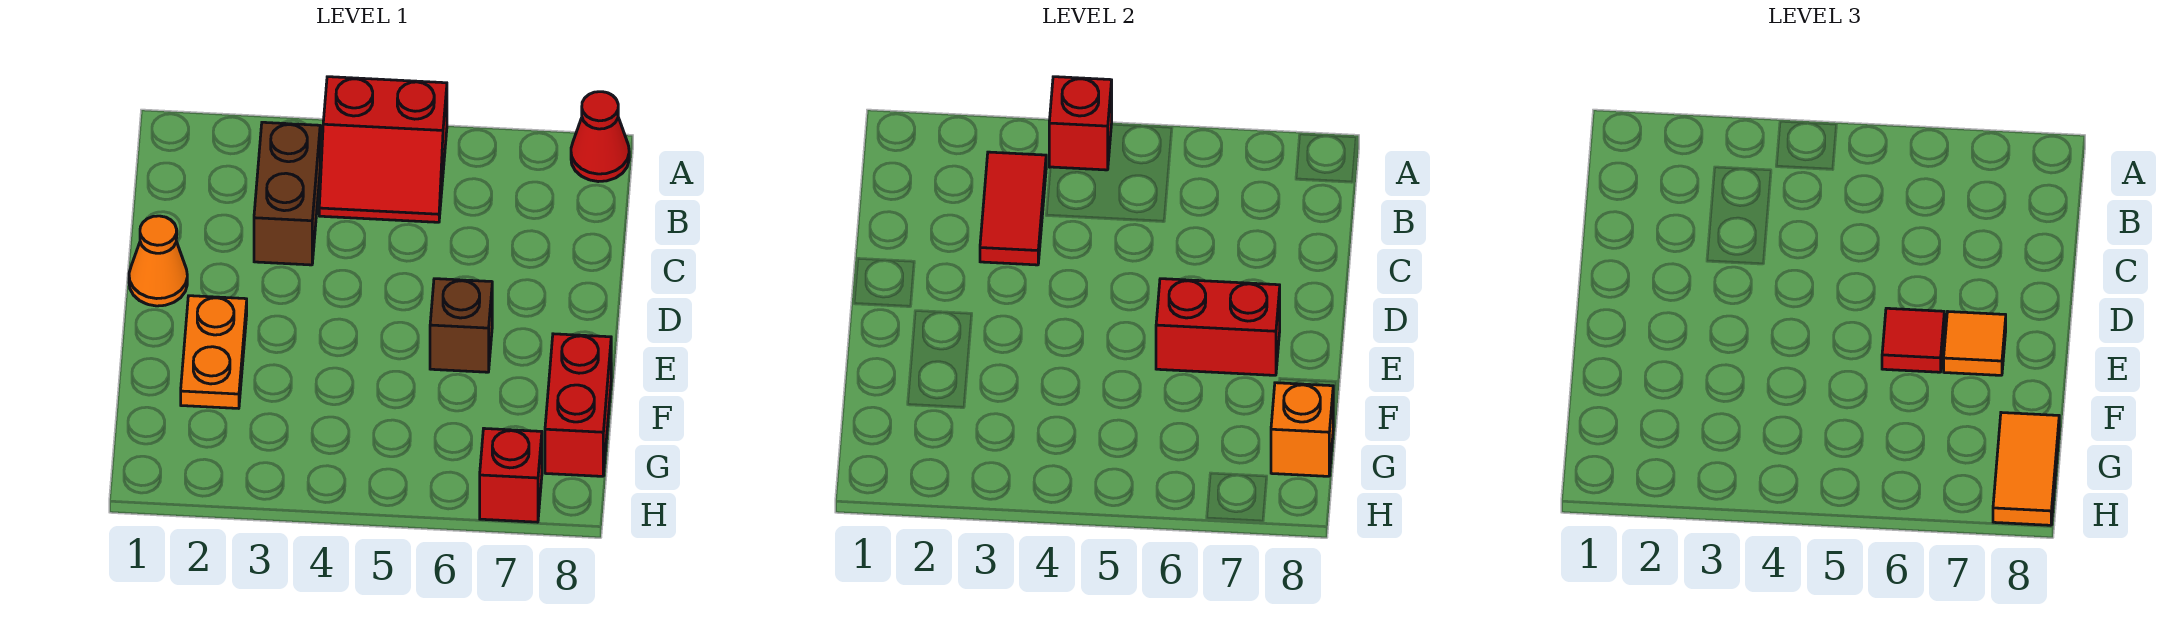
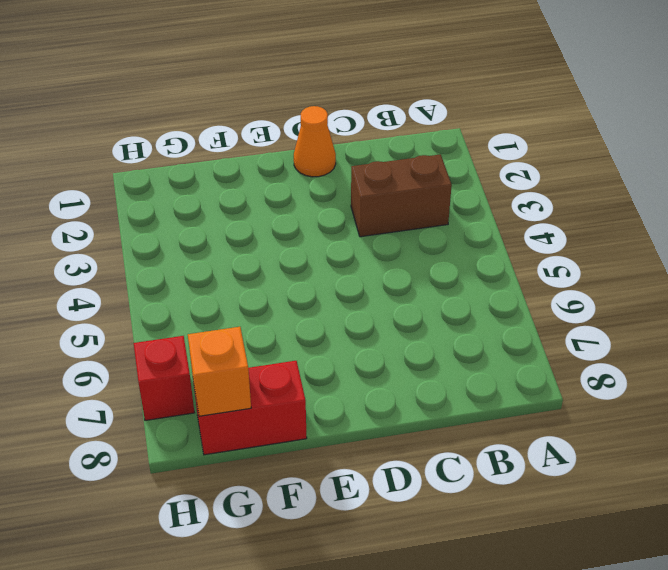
none -> red slope A4:B5 level 1 top A
none -> red cone A8 level 1
none -> orange plate E2:F2 level 1

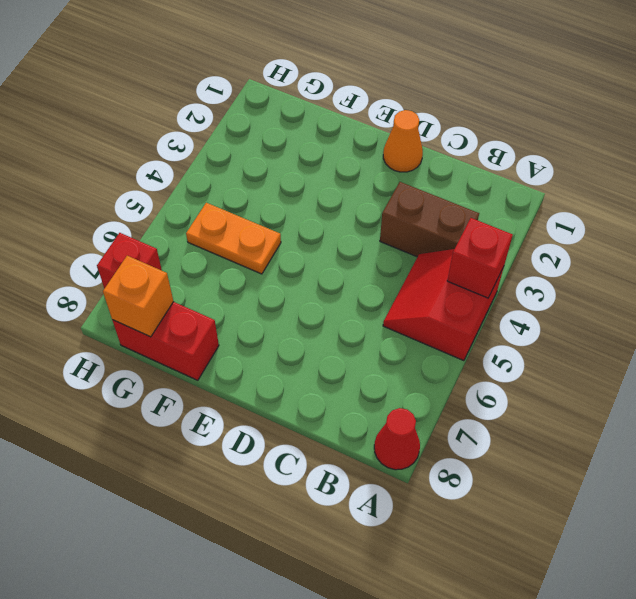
orange plate F5:G5 level 1 -> orange plate E2:F2 level 1
none -> brown brick E6 level 1
none -> red tile B3:C3 level 2
none -> red brick E6:E7 level 2

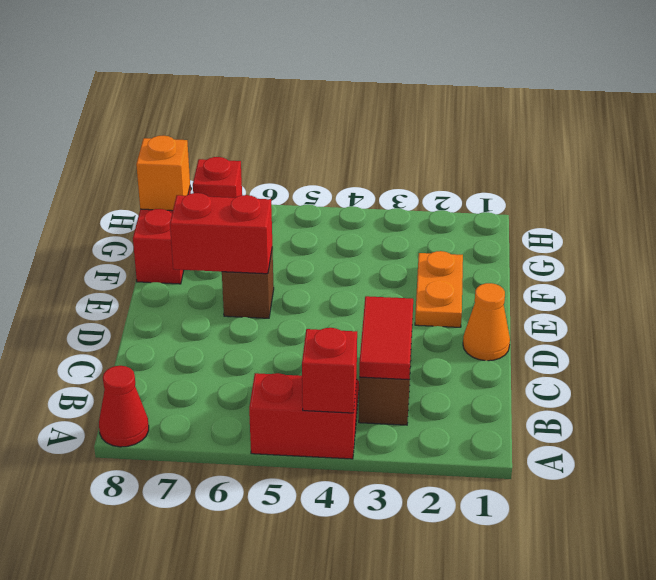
none -> red tile E6 level 3
none -> orange tile E7 level 3
none -> orange tile G8:H8 level 3

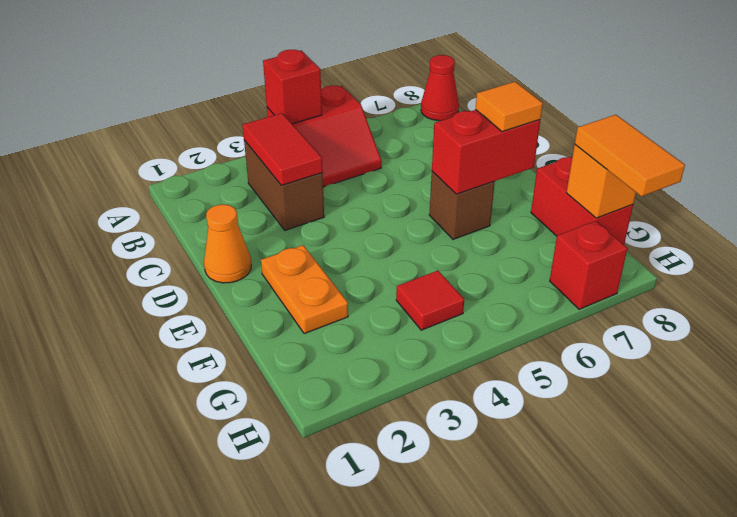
red tile G4 level 1 -> red tile E6 level 3

